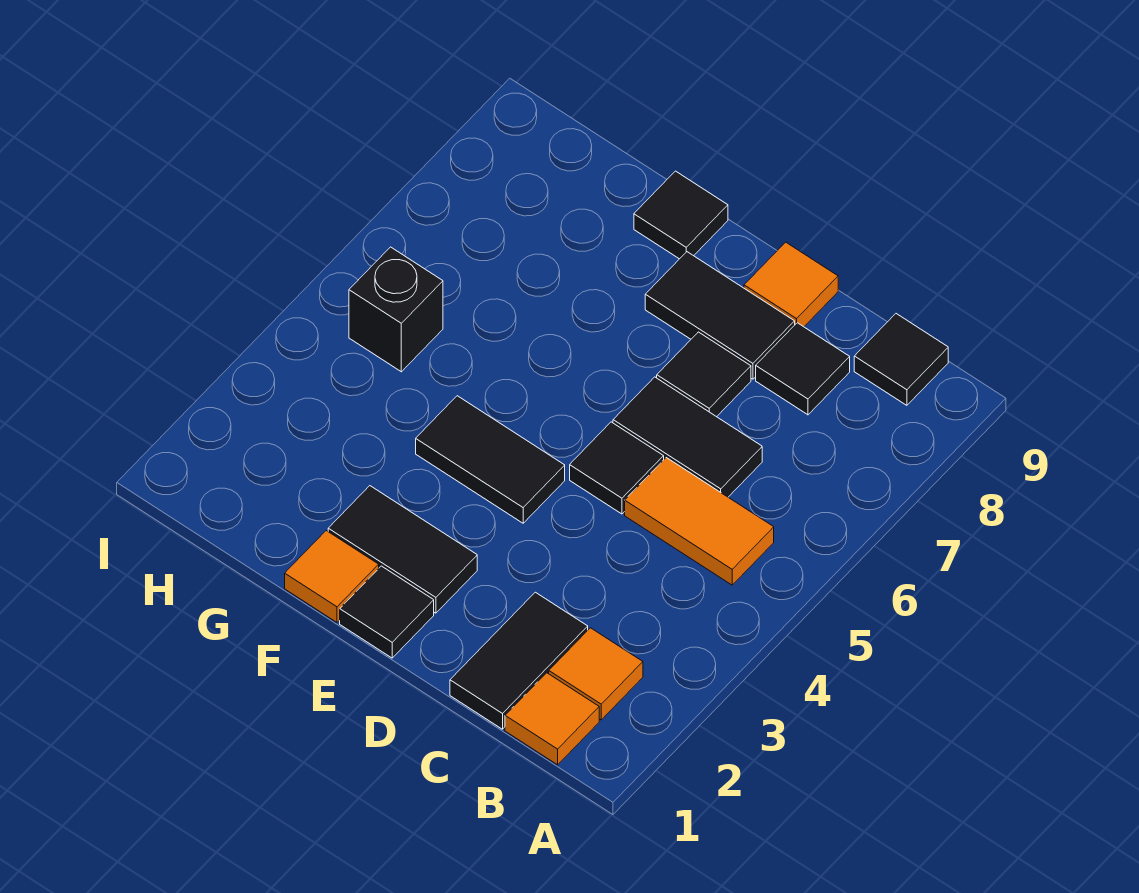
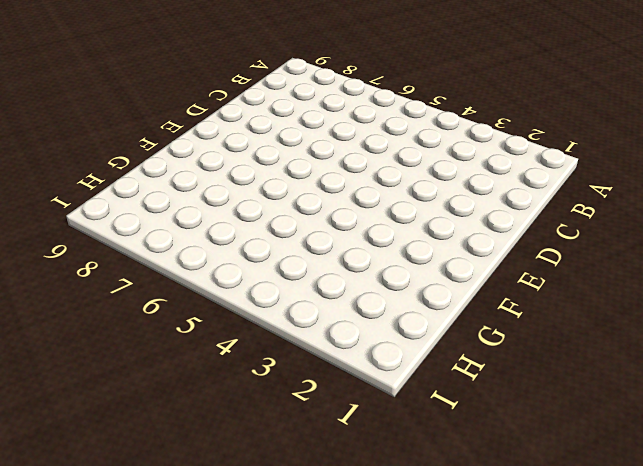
none -> orange tile B1 level 1
none -> orange tile B2 level 1
none -> orange tile B5:C5 level 1

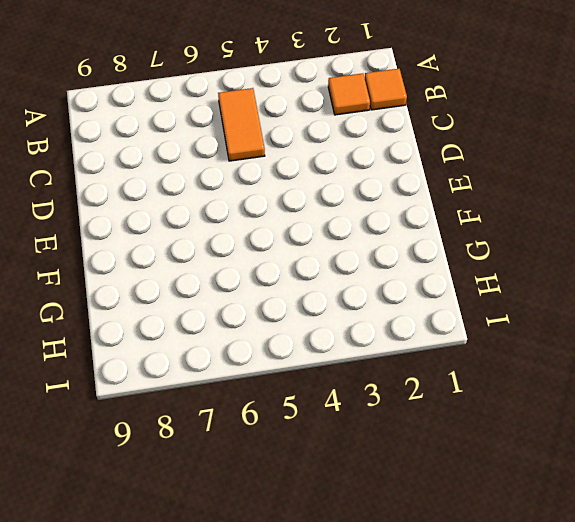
none -> black tile B9 level 1
none -> black tile C1:C2 level 1
none -> black tile C6:D6 level 1

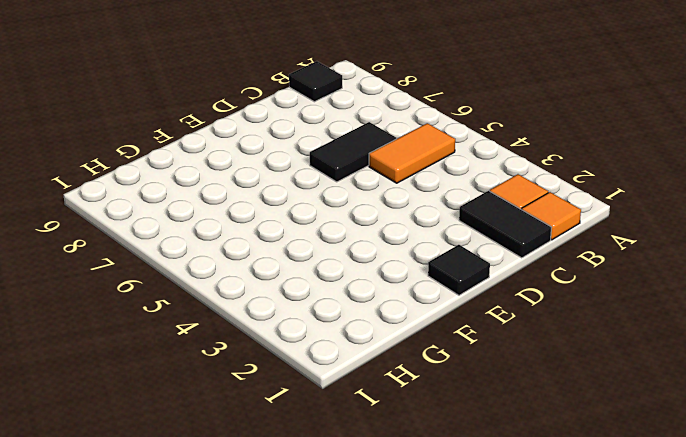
none -> black tile C8 level 1
none -> black tile D5 level 1
none -> black tile D7 level 1

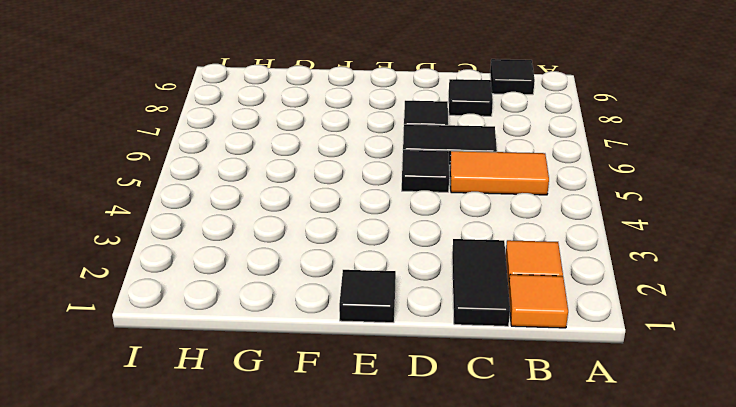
none -> black tile D8:E8 level 1
none -> orange tile D9 level 1
none -> black tile E2:F2 level 1

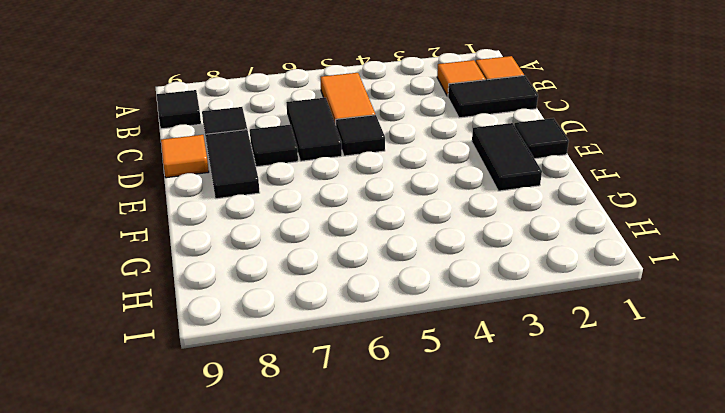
none -> black tile E4:F4 level 1
none -> orange tile F1 level 1
none -> black tile F9 level 1

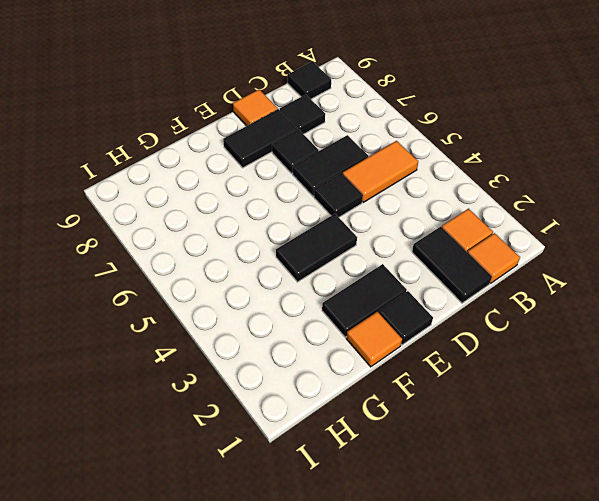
none -> black tile F9 level 1
none -> black brick H5 level 1

